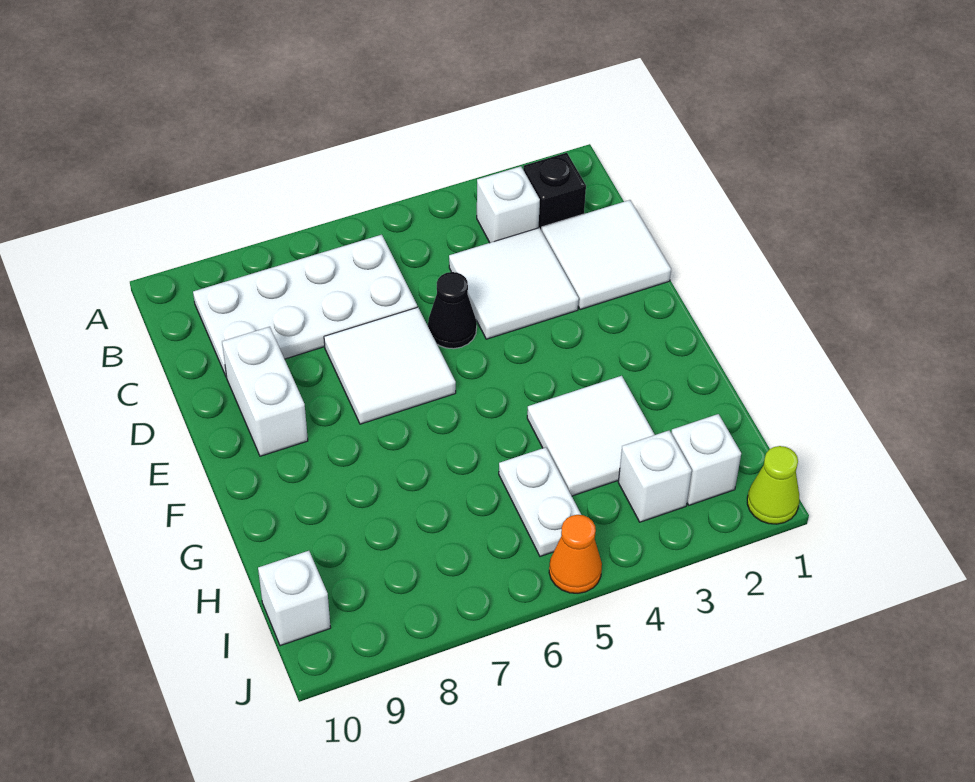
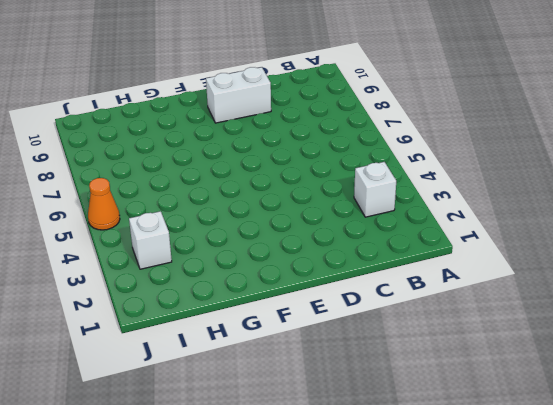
none -> black brick B2 level 1
none -> white plate B6:C9 level 1
none -> white tile C1:D2 level 1

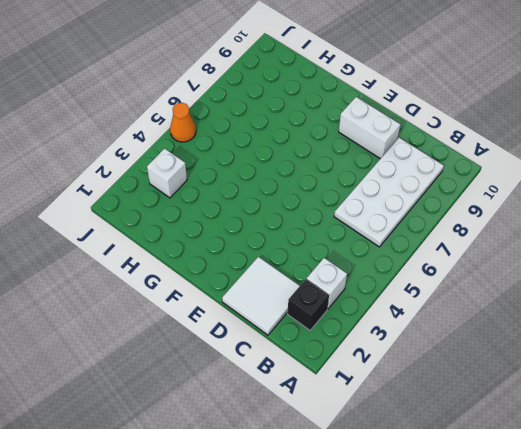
none -> white tile C3:D4 level 1
none -> black cone D5 level 1
none -> white tile D6:E7 level 1

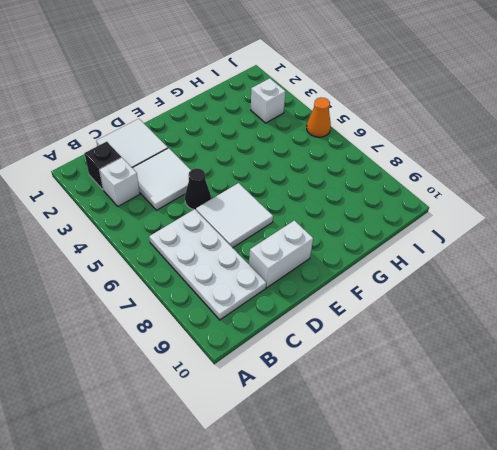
none -> white tile G3:H4 level 1
none -> white plate H5:I5 level 1
none -> white brick I2 level 1

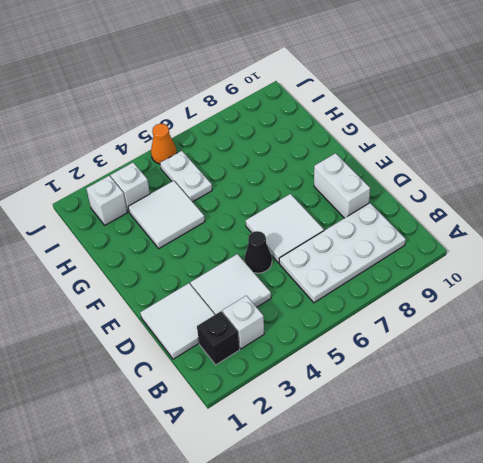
none -> white brick I10 level 1
none -> lime cone J1 level 1

